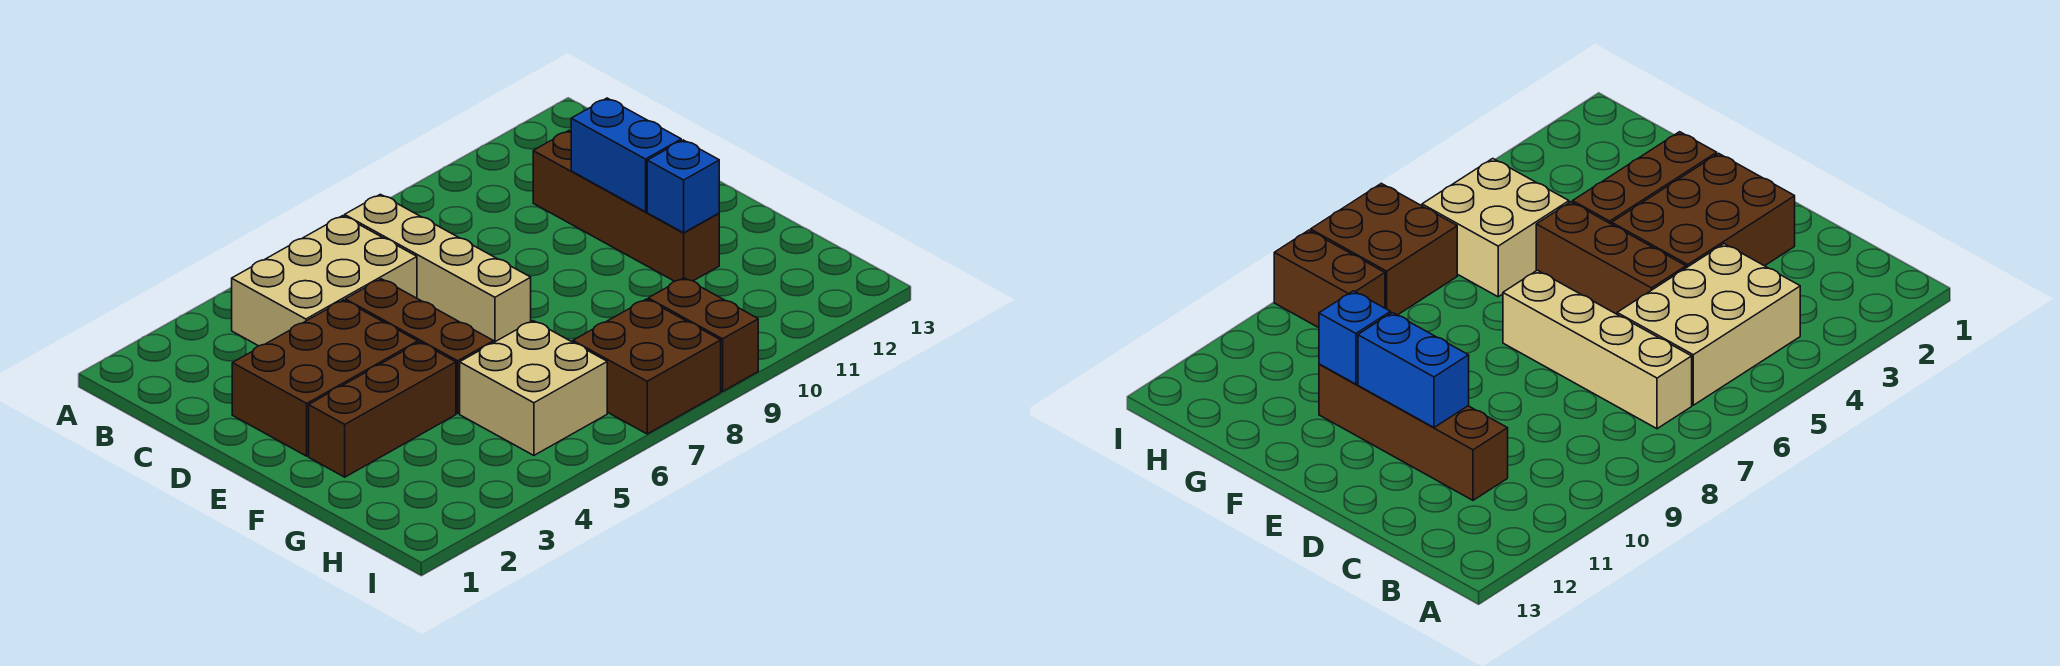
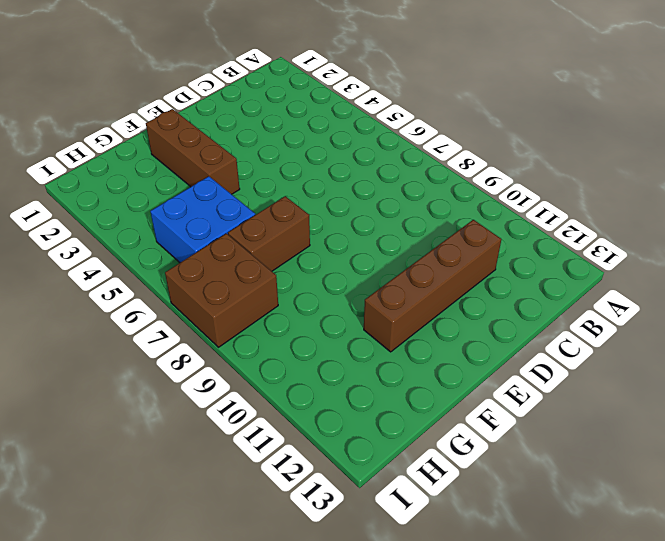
brown brick F7:G7 level 1 -> brown brick H9:I9 level 1
blue brick G5:H6 level 1 -> tan brick G5:H6 level 1
none -> tan brick B4:C6 level 1
none -> tan brick B7:E7 level 1

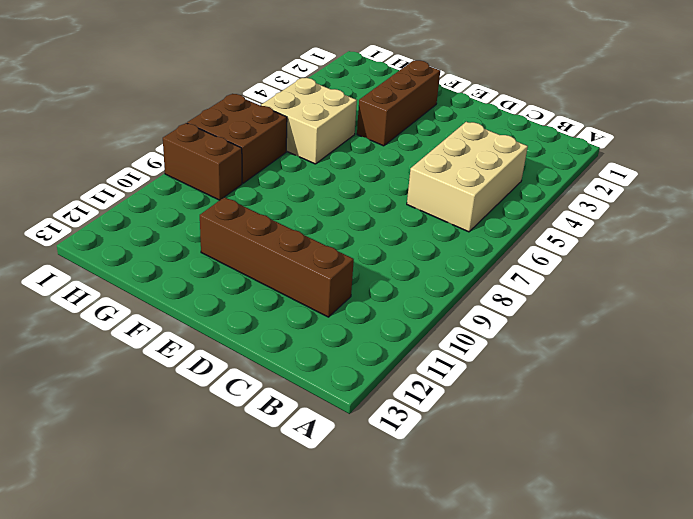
none -> tan brick B7:E7 level 1
none -> brown brick D2:E4 level 1

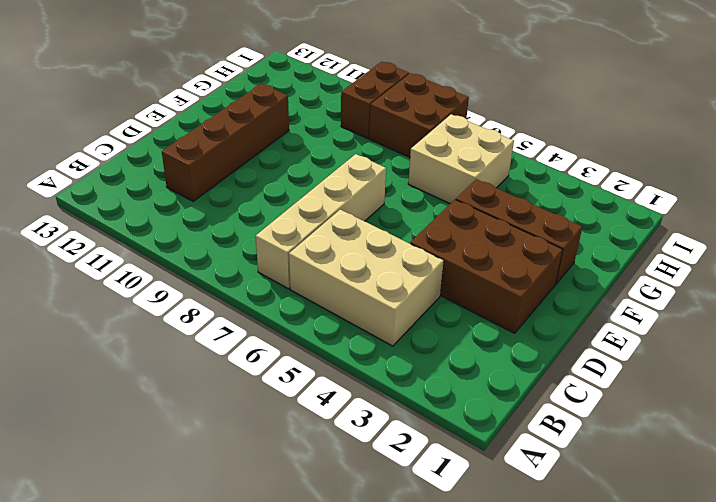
none -> brown brick D5:F5 level 1
none -> blue brick D11:E11 level 2

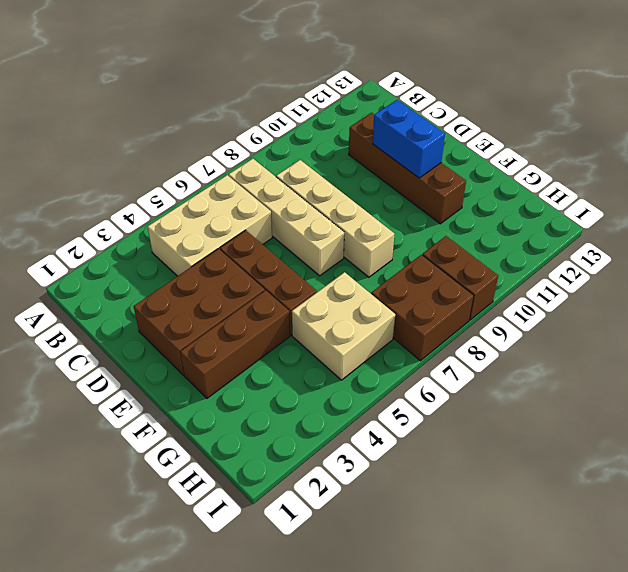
tan brick C8:F8 level 1 -> none
none -> blue brick F11 level 2

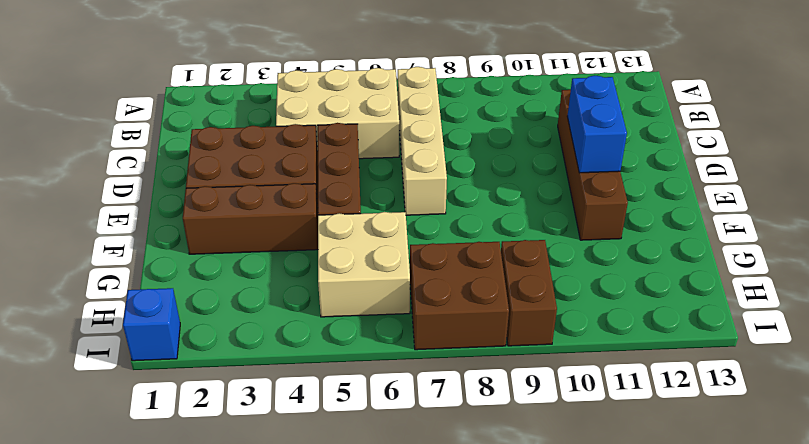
blue brick I1 level 1 -> blue brick F11 level 2

